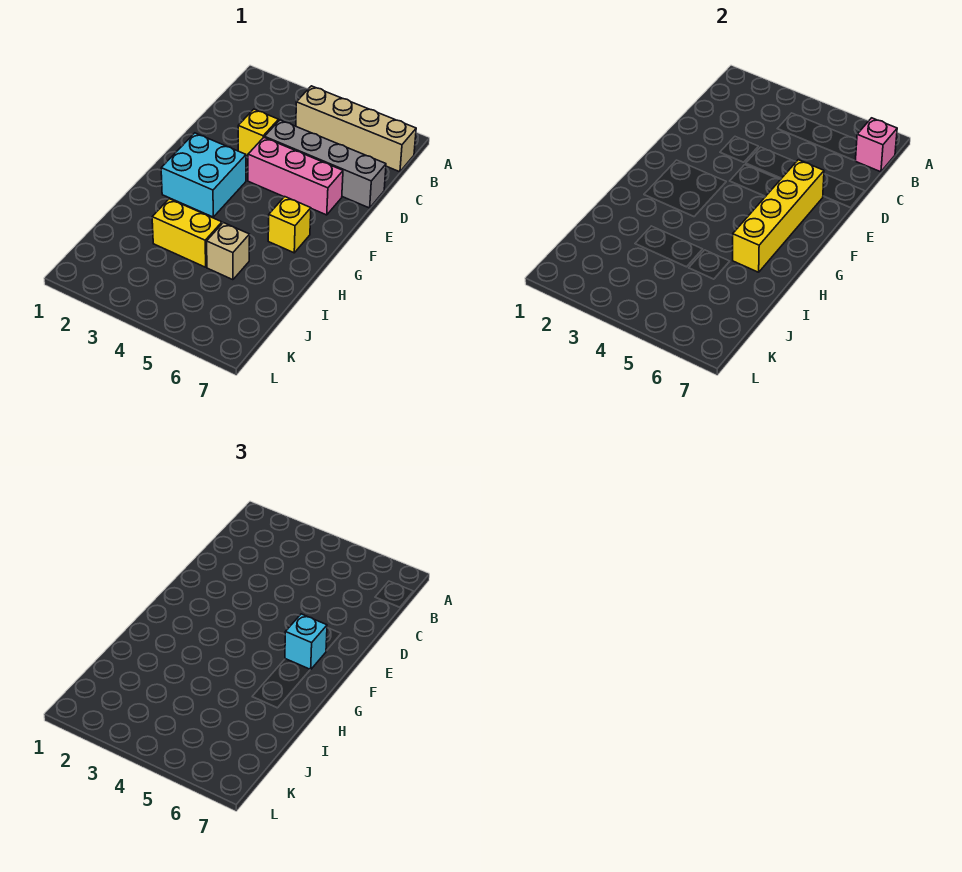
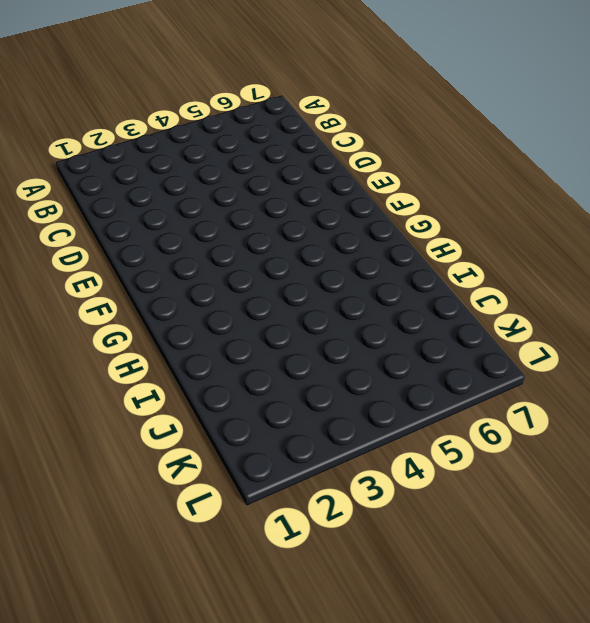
none -> tan brick B4:B7 level 1
none -> yellow brick D3 level 1

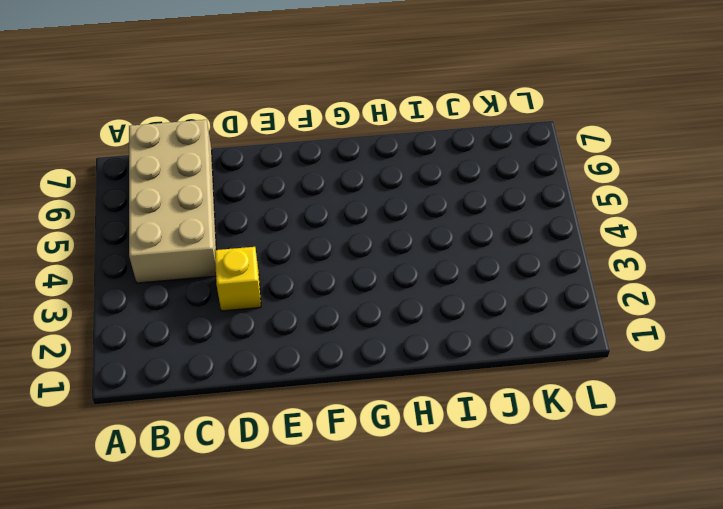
tan brick B4:C7 level 1 -> tan brick B4:B7 level 1
none -> grey brick D4:D7 level 1
none -> pink brick E4:E6 level 1

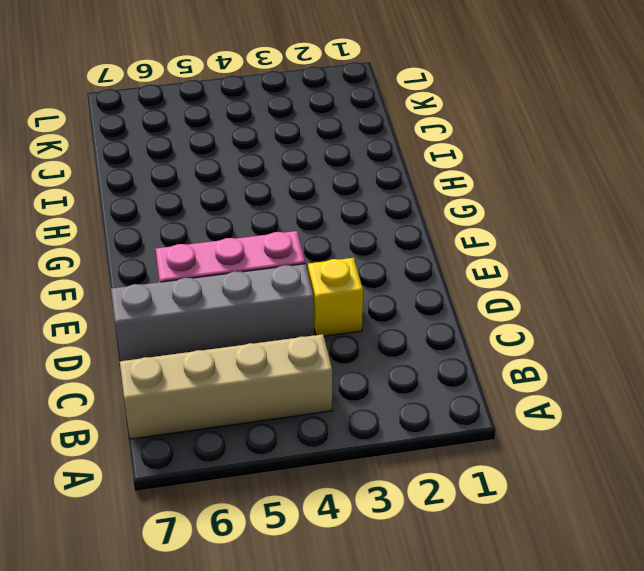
none -> cyan brick F2:G3 level 1
none -> yellow brick G6 level 1

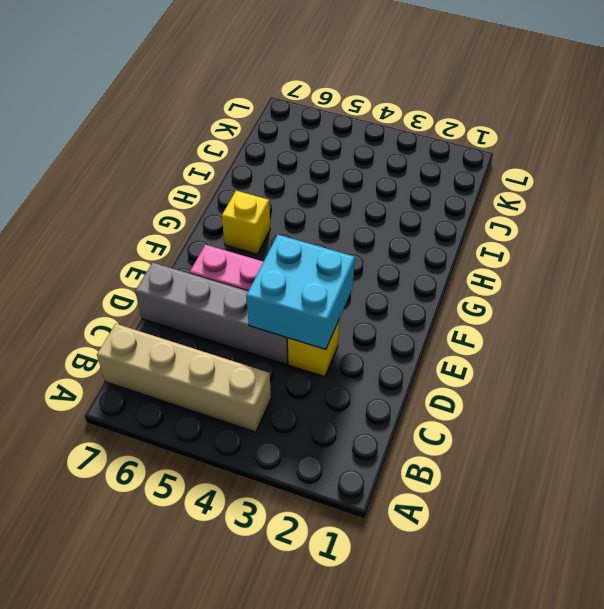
cyan brick D3:E4 level 2 -> cyan brick F2:G3 level 1
none -> yellow brick I3:I4 level 1
none -> tan brick I5 level 1

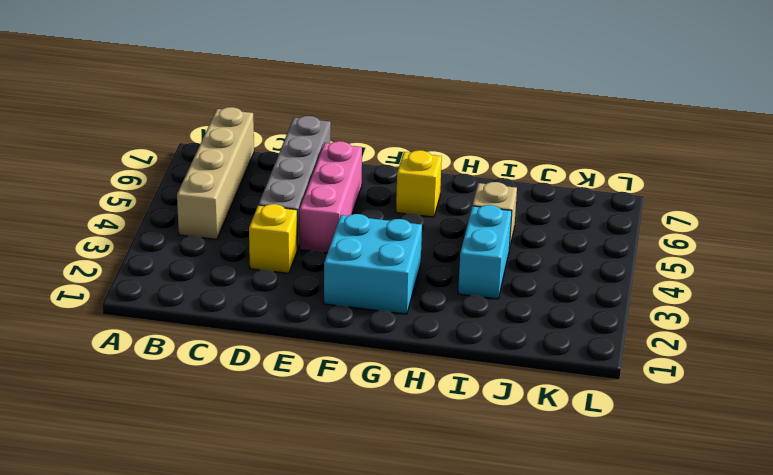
cyan brick I3:I4 level 1 -> yellow brick I3:I4 level 1
none -> pink brick B7 level 2
none -> yellow brick E6:H6 level 2

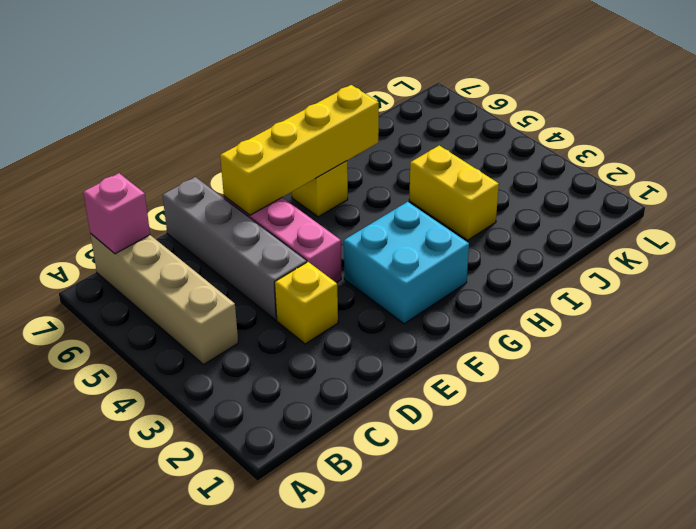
none -> tan brick I5 level 1
none -> cyan brick F6 level 3

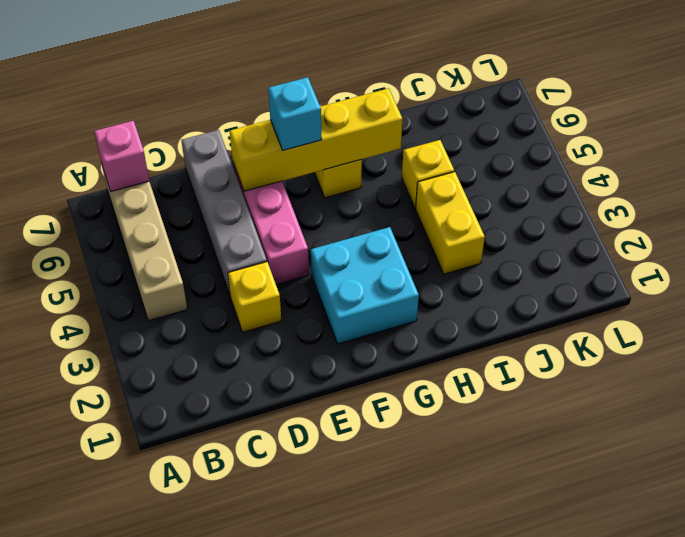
yellow brick I5 level 1 -> tan brick I5 level 1

